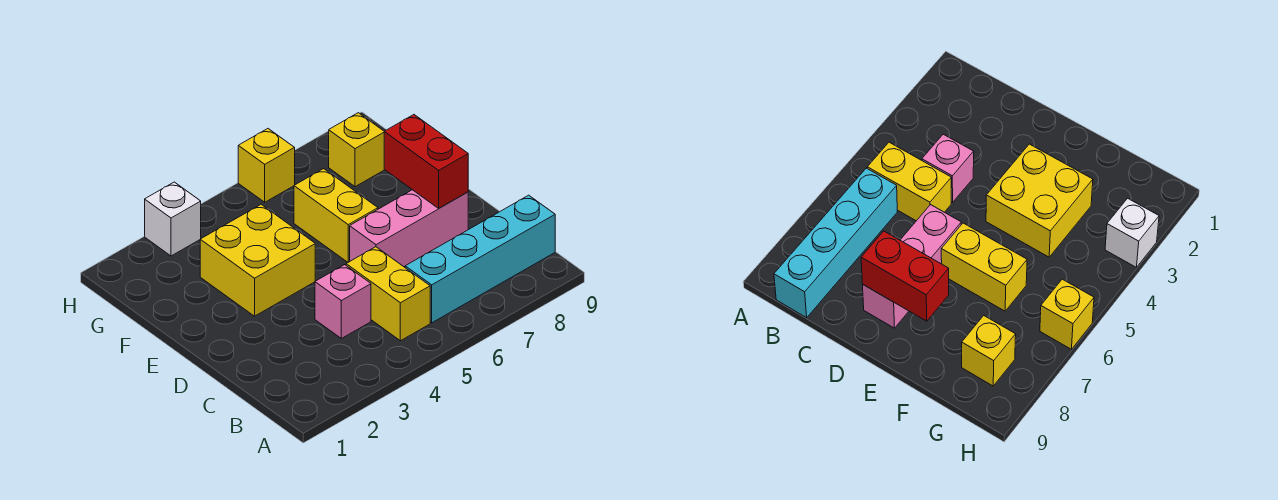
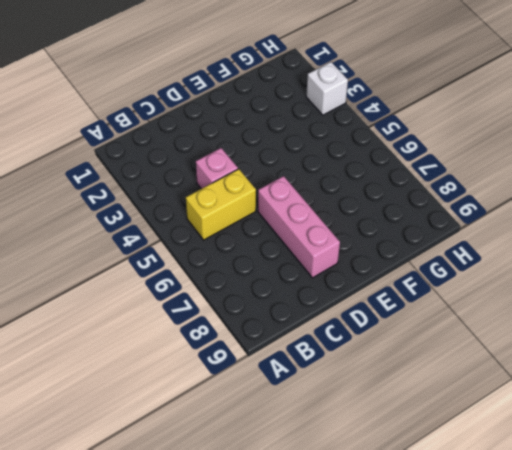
none -> cyan brick B6:B9 level 1
none -> yellow brick E3:F4 level 1

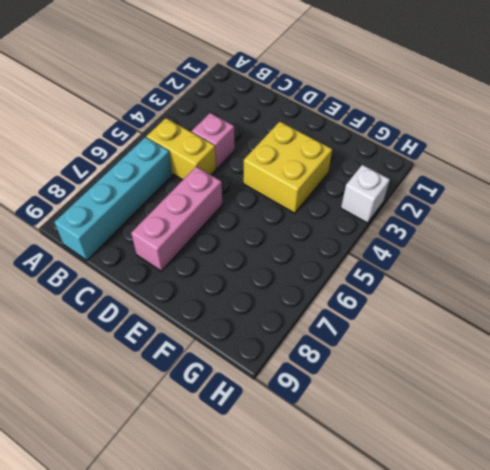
none -> yellow brick E6:F6 level 1
none -> yellow brick G8 level 1

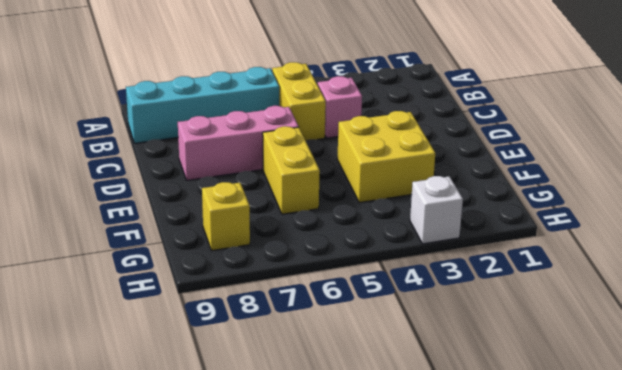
none -> yellow brick H6 level 1
none -> red brick D8:E8 level 2

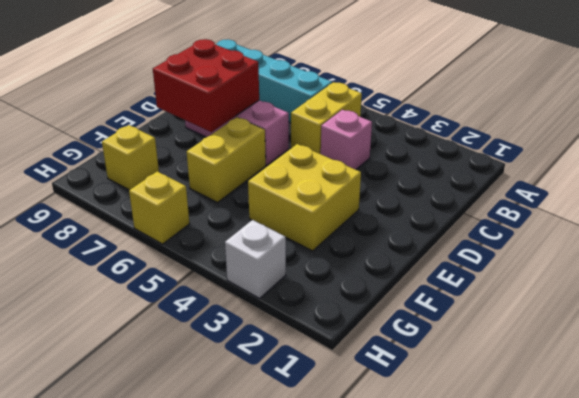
red brick D7:E8 level 2 -> red brick D8:E8 level 2

